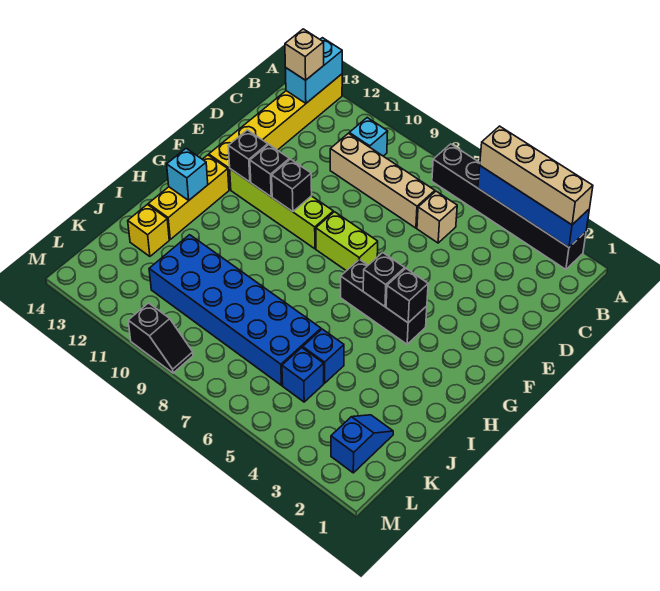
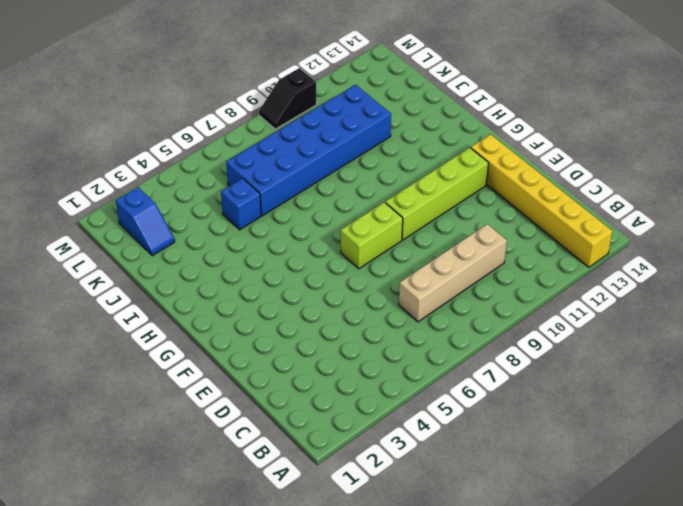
none -> black brick A2:A7 level 1
none -> cyan brick B10 level 1
none -> tan brick C6 level 1

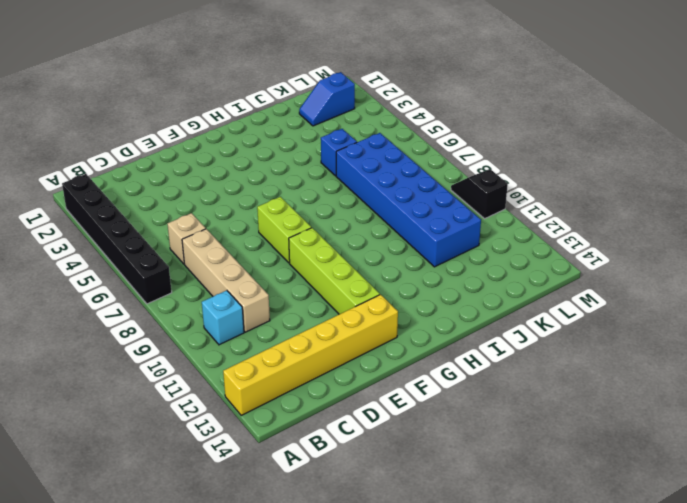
none -> black brick G4:G6 level 1
none -> yellow brick G13:I13 level 1
none -> yellow brick J13 level 1

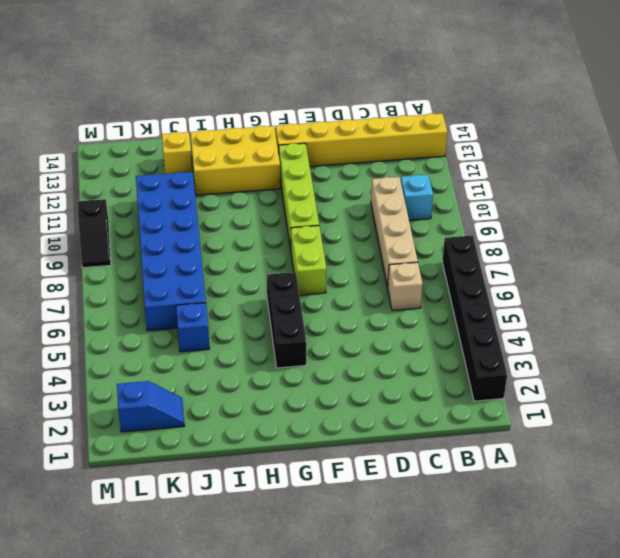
yellow brick G12:I13 level 1 -> yellow brick G13:I13 level 1
none -> blue brick K5 level 1
none -> blue brick A2:A5 level 2
none -> cyan brick A13:B13 level 2

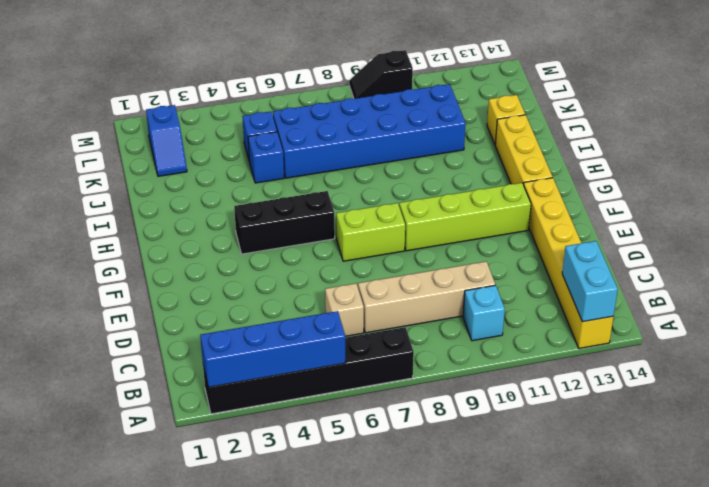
none -> black brick F10 level 2
none -> black brick F11 level 2
none -> black brick F12 level 2

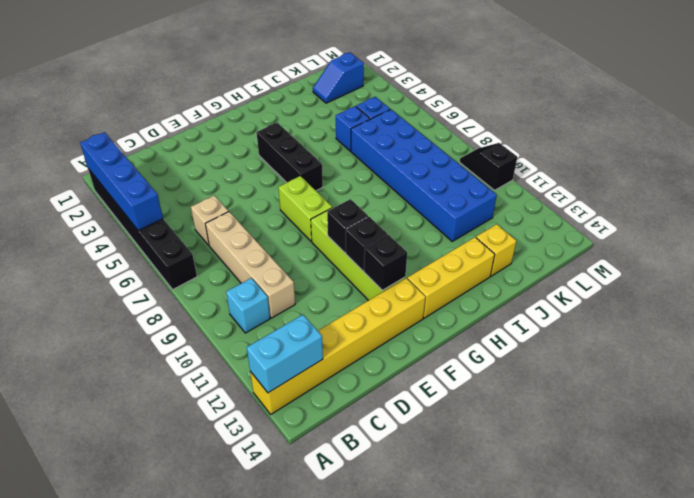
none -> black brick G4 level 2
none -> black brick G5 level 2
none -> cyan brick H13 level 2

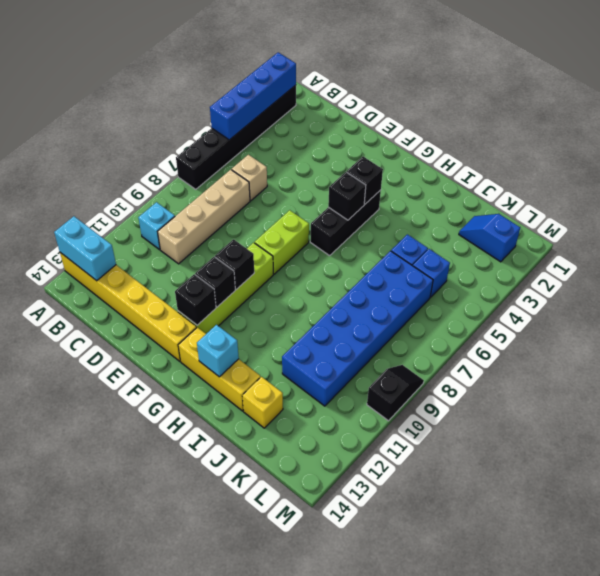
none -> tan brick A2:A5 level 3
none -> tan brick B13 level 3

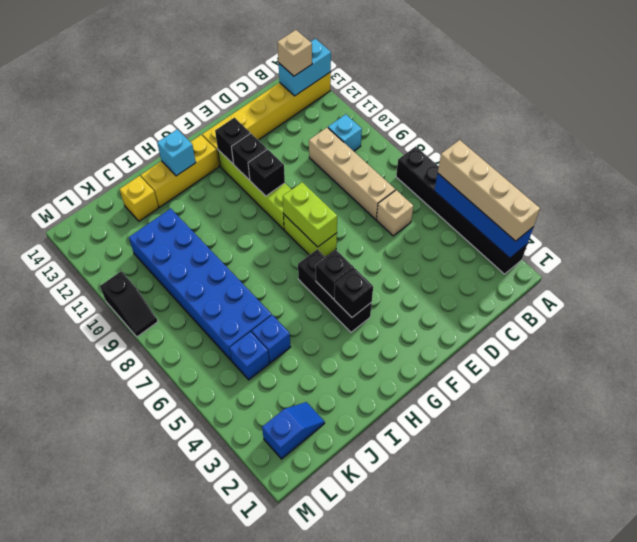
lime brick F7:F8 level 2 -> none

